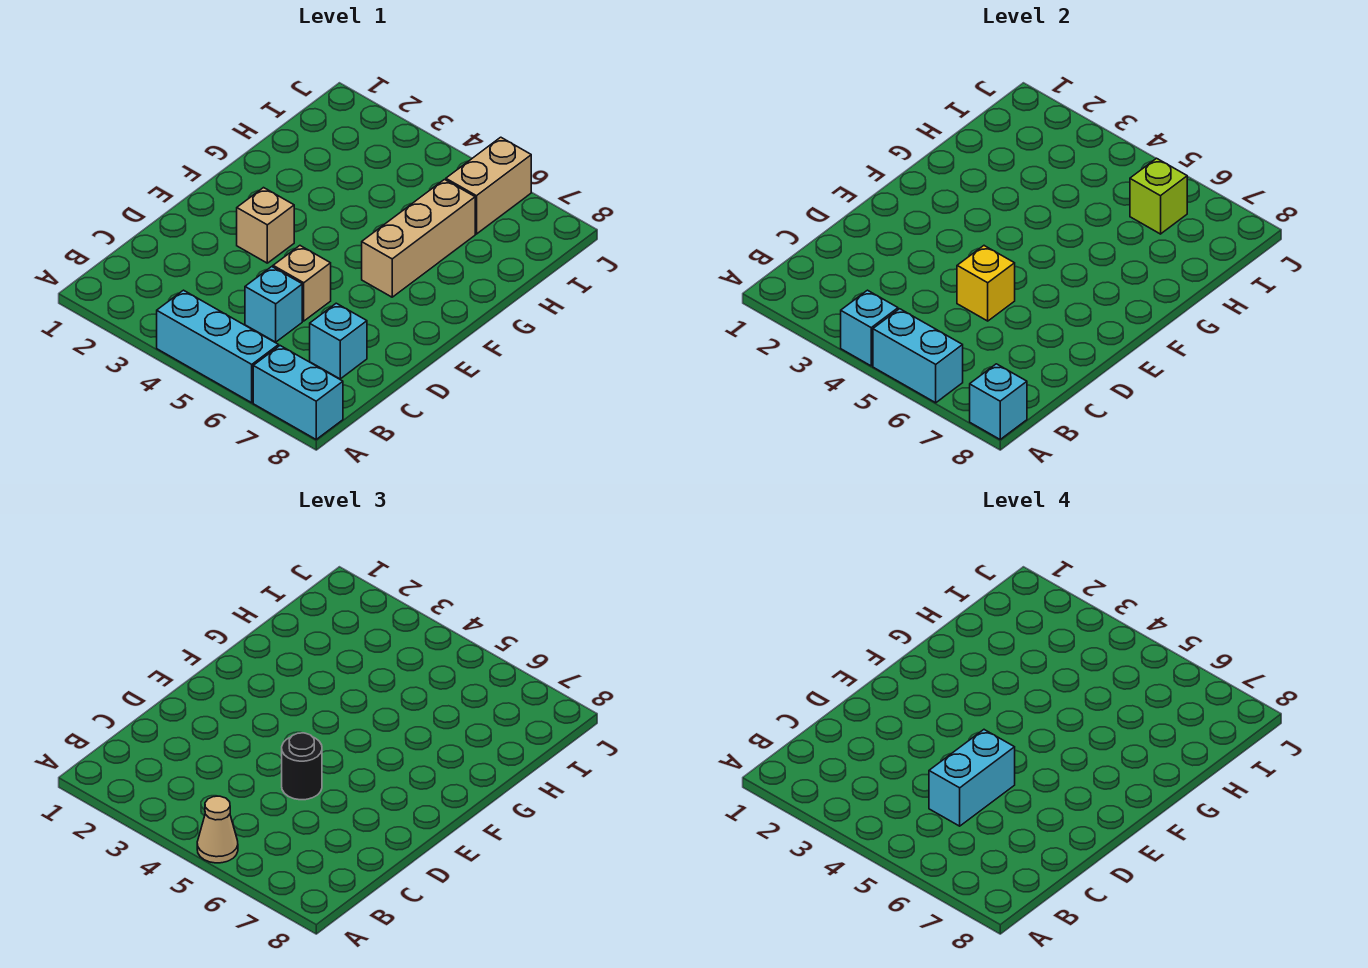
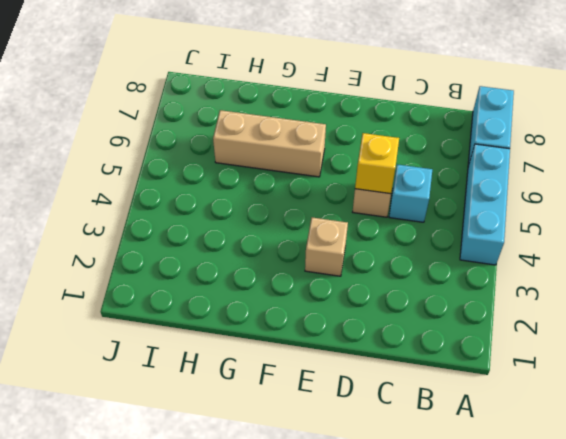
none -> cyan brick C7 level 1
none -> tan brick I6:J6 level 1
none -> cyan brick A4 level 2

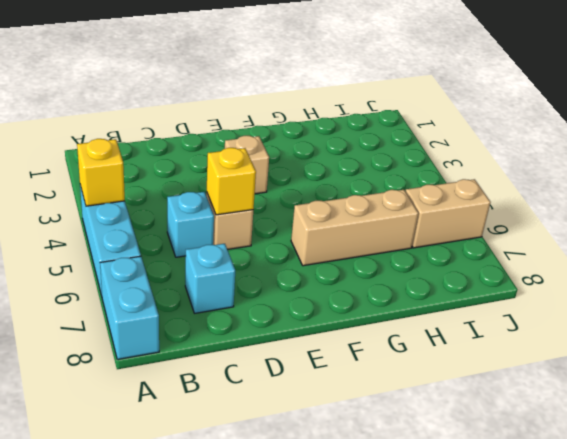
yellow brick A4 level 2 -> cyan brick A4 level 2
none -> cyan brick A5:A6 level 2
none -> cyan brick A8 level 2
none -> lime brick I6 level 2

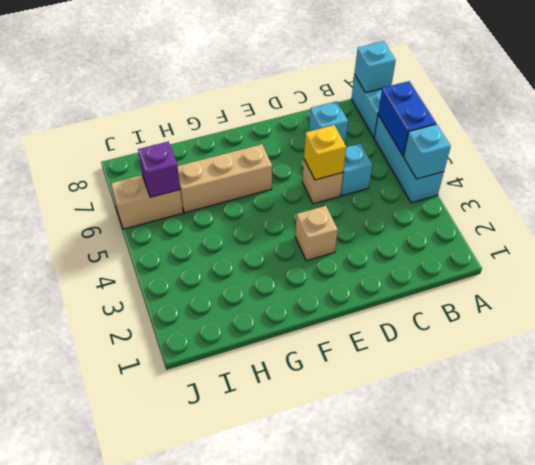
blue brick A5:A6 level 2 -> cyan brick A5:A6 level 2
purple brick I6 level 2 -> lime brick I6 level 2
none -> tan cone A5 level 3
none -> black round brick D5 level 3
none -> cyan brick C5:D5 level 4

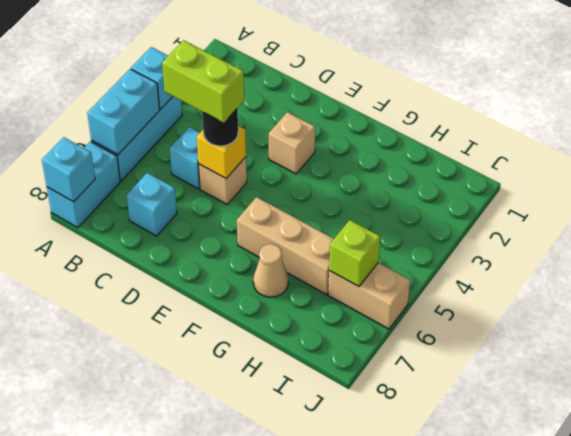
lime brick C5:D5 level 4 -> cyan brick C5:D5 level 4
tan cone G7 level 1 -> tan cone A5 level 3

